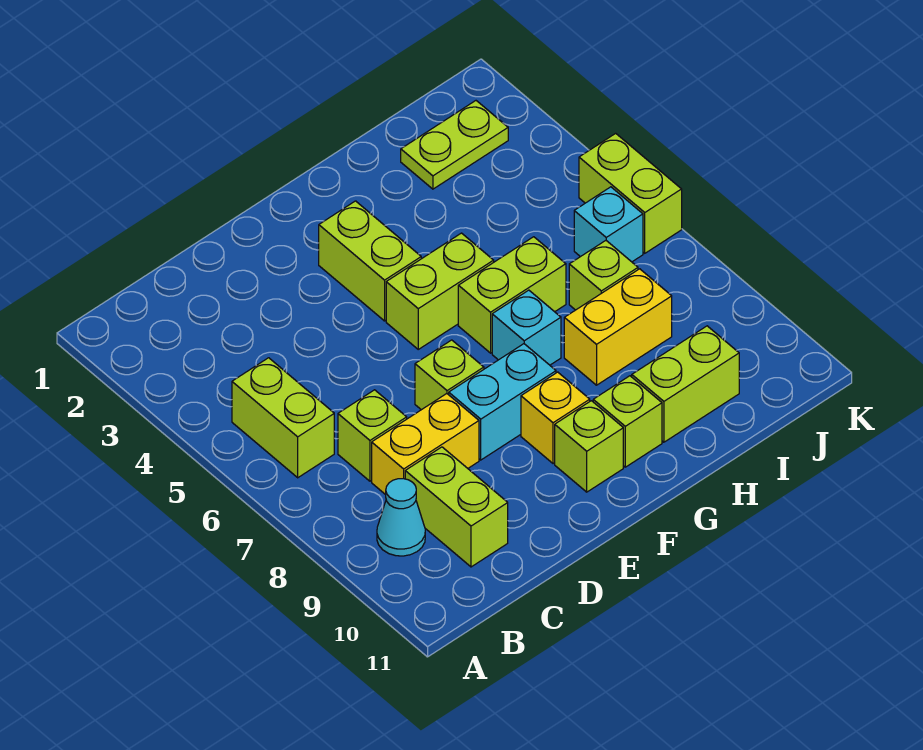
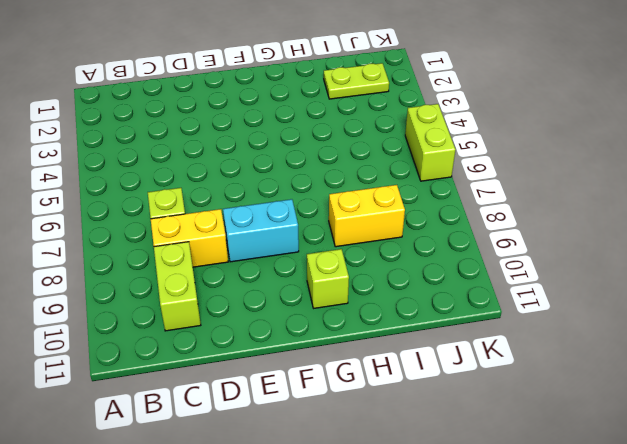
none -> lime brick B5:B6 level 1
none -> cyan cone B9 level 1
none -> lime brick E7 level 1

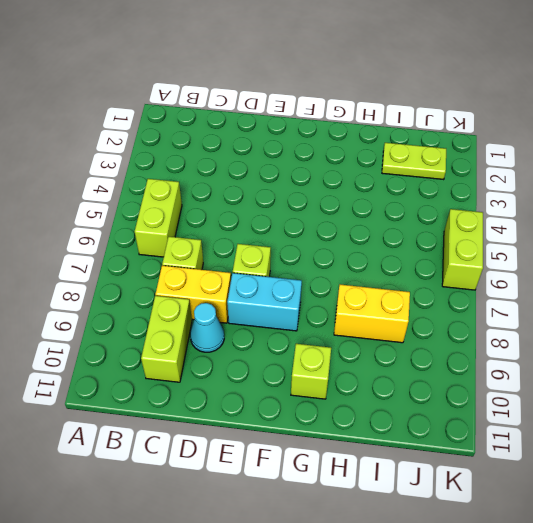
cyan cone D9 level 1 -> cyan cone B9 level 1
none -> lime brick F3:F4 level 1
none -> lime brick F5:G5 level 1
none -> yellow brick F9 level 1

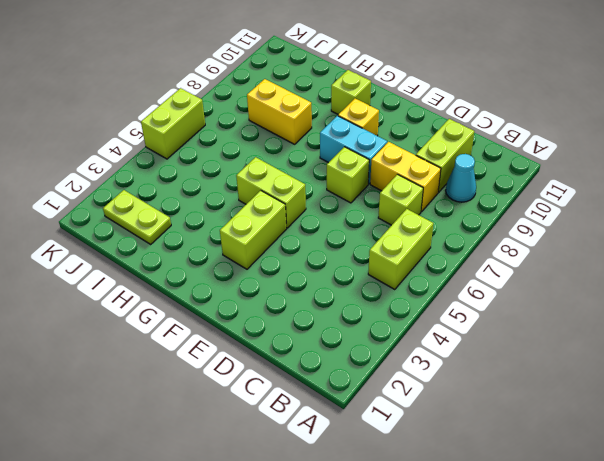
none -> lime brick F10 level 1
none -> lime brick G6:H6 level 1
none -> cyan brick G7 level 1

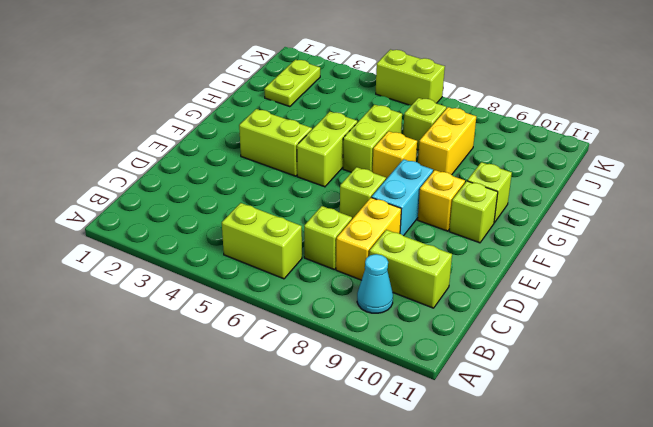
yellow brick G7 level 1 -> cyan brick G7 level 1
none -> lime brick H10:I10 level 1
none -> cyan brick J6 level 1

